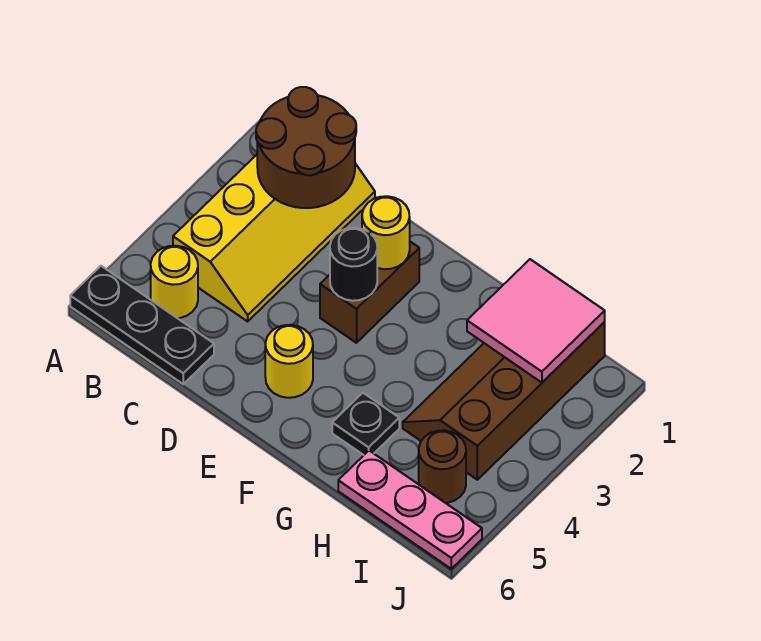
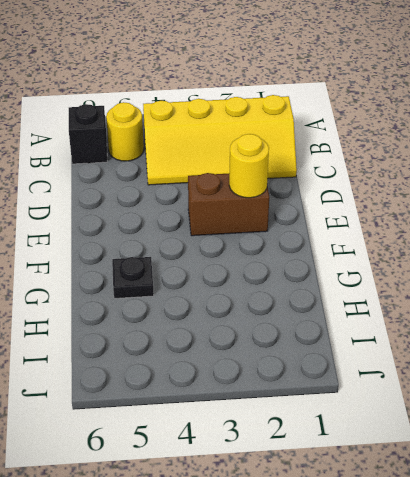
black brick B6 level 1 -> black plate A6:C6 level 1
none -> yellow round brick E5 level 1
none -> brown slope H1:I4 level 1 top I
none -> pink plate H6:J6 level 1

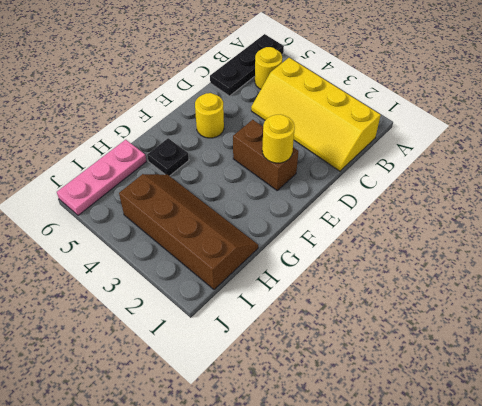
none -> brown round brick I5 level 1
none -> brown round brick B1:C2 level 2
none -> black round brick E3 level 2

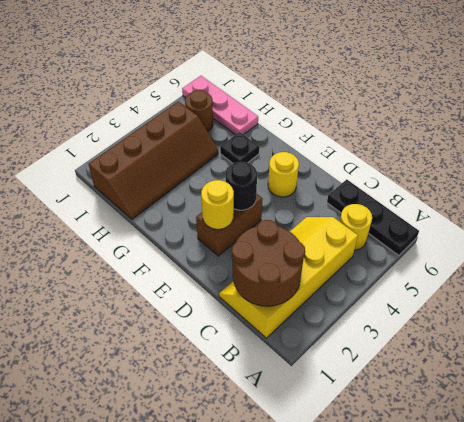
none -> pink tile H1:I2 level 2

